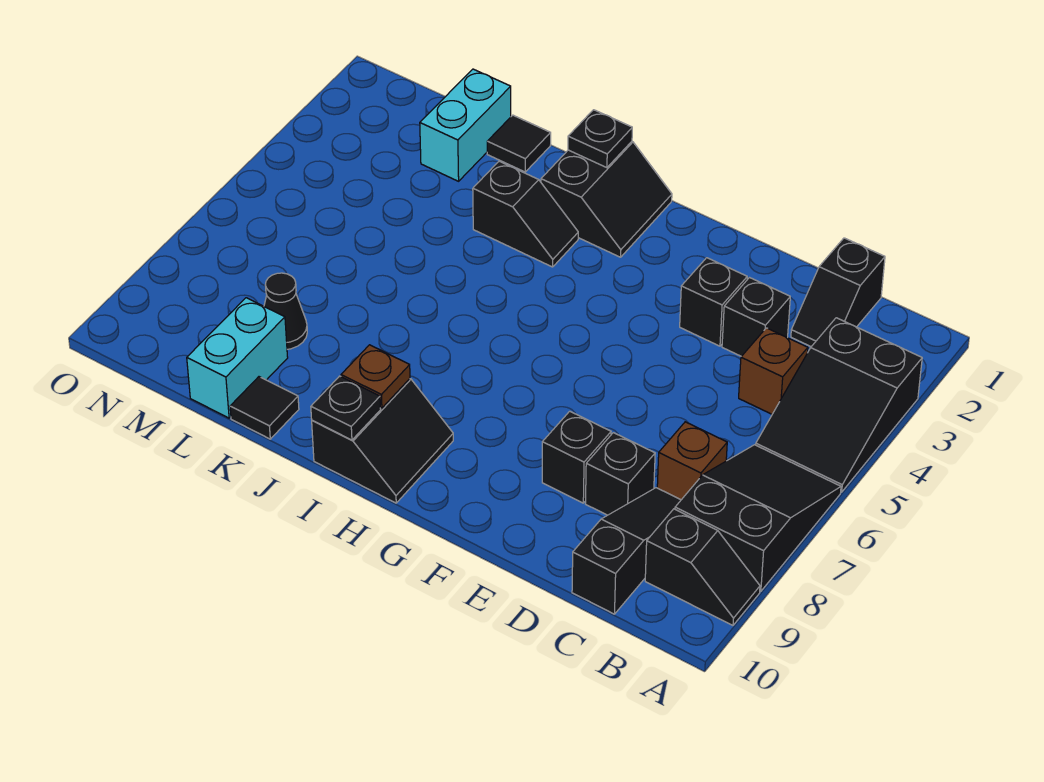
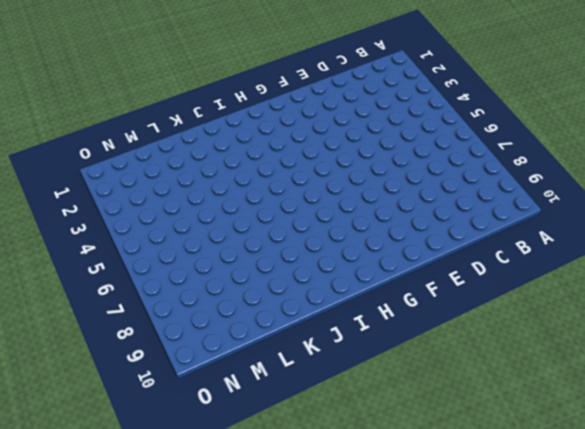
none -> black slope A3:B5 level 1 top 3
none -> black slope A6:B8 level 1 top 8
none -> black slope A9:B9 level 1 top B

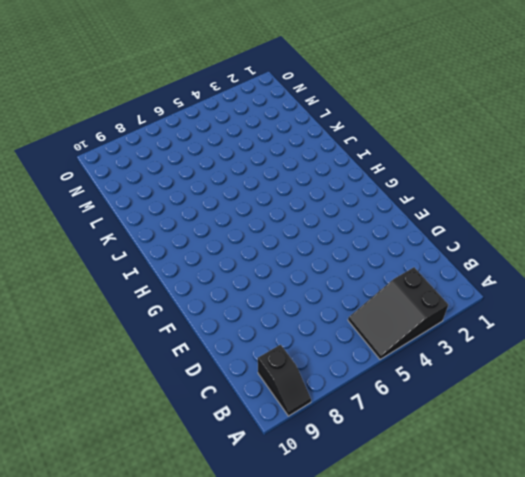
none -> black slope A6:B8 level 1 top 8
none -> black slope C1:C2 level 1 top 1
none -> brown brick C4 level 1

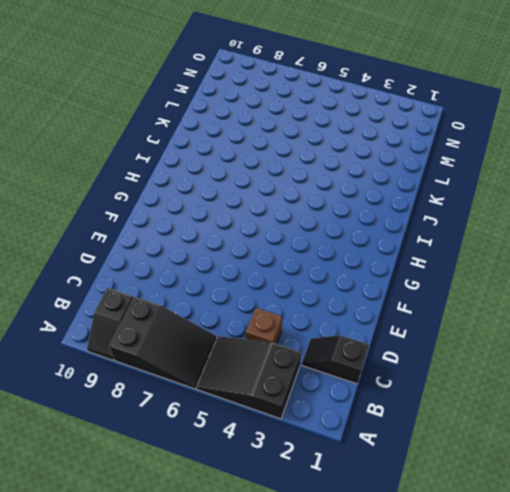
none -> brown brick C7 level 1
none -> black slope C8:C10 level 1 top 10
none -> black brick D3 level 1

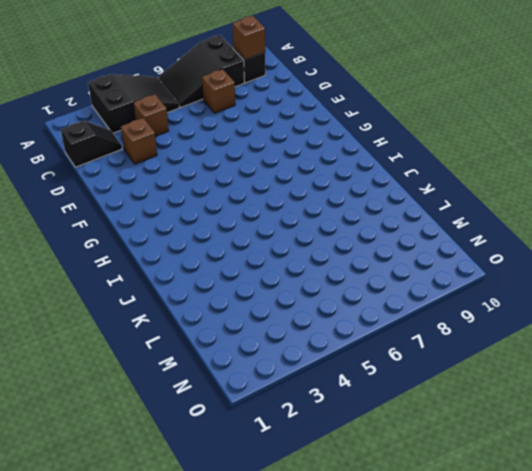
brown brick B9 level 2 -> none
brown brick D3 level 1 -> black brick D3 level 1
none -> black slope C8:C10 level 1 top 10
none -> black brick D8 level 1
none -> black brick E3 level 1

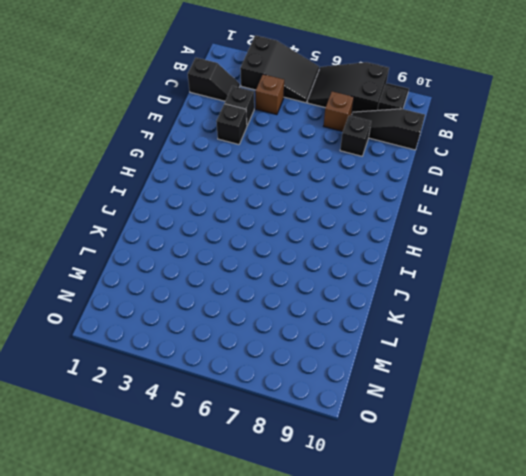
none -> black brick E8 level 1
none -> black slope H1:I2 level 1 top I
none -> black slope H9:I10 level 1 top I

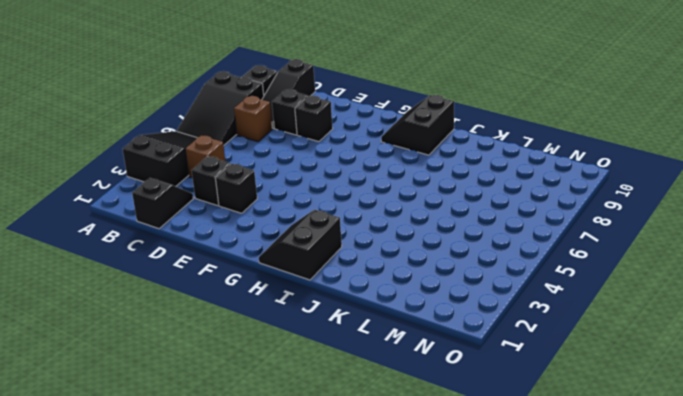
none -> black slope I3:J3 level 1 top J
none -> black tile K1 level 1
none -> black tile K10 level 1

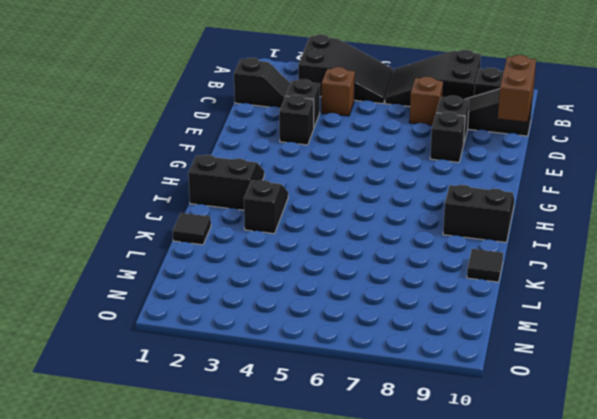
brown brick C10:D10 level 2 -> none
none -> cyan brick L1:L2 level 1
none -> black cone L8 level 1
none -> cyan brick L9:L10 level 1

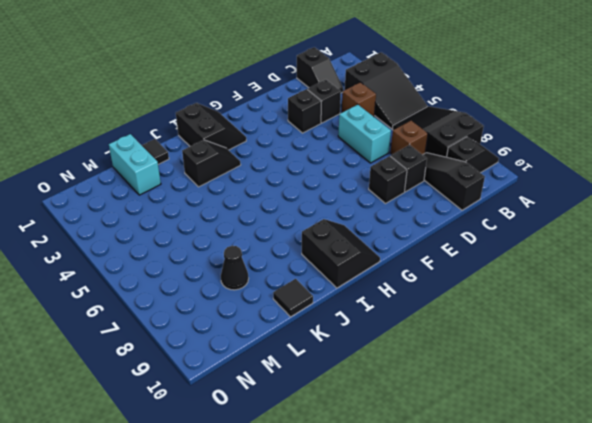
cyan brick D5:D6 level 1 -> cyan brick L9:L10 level 1
none -> black plate I1 level 2
none -> brown plate I9 level 2
none -> black plate I10 level 2

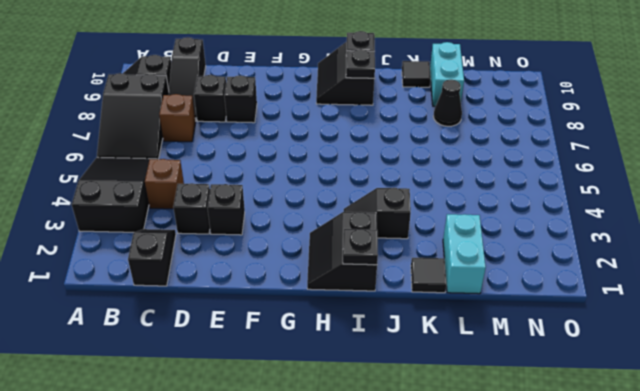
black plate I9 level 2 -> brown plate I9 level 2

